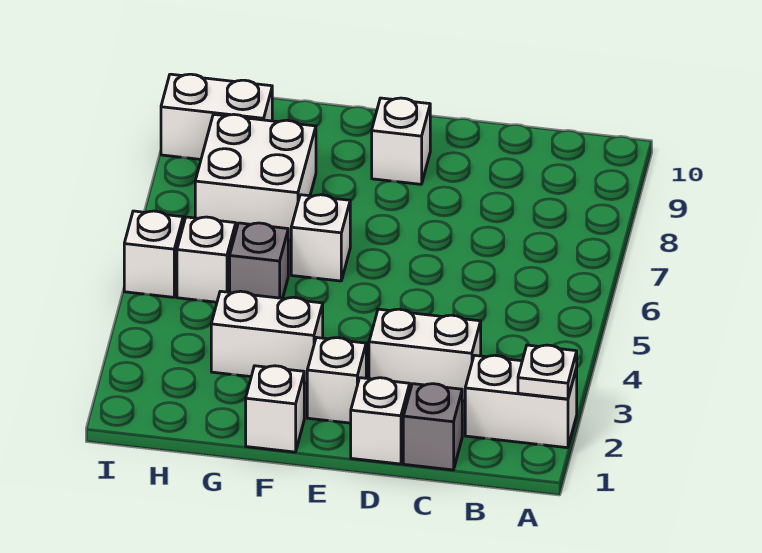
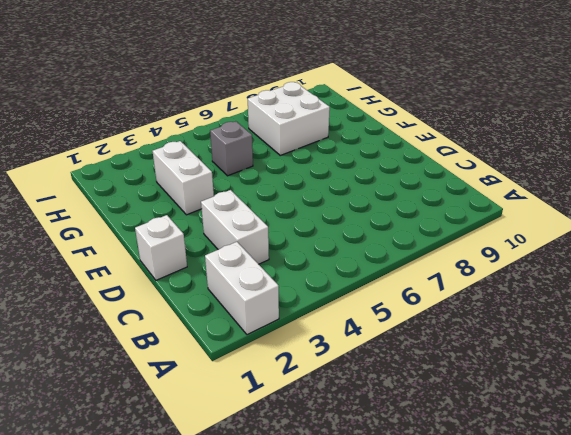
none -> grey brick C1 level 1
none -> white brick E2 level 1
none -> white brick E9 level 1

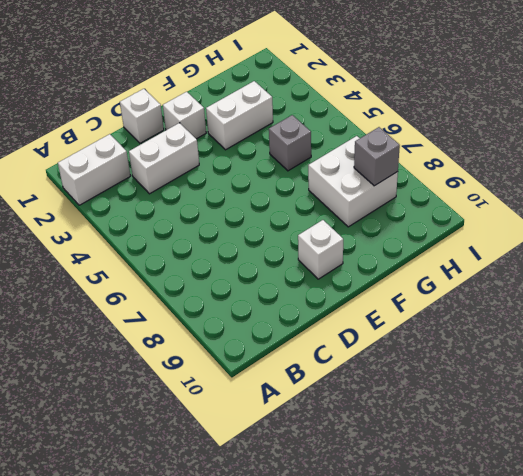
grey brick H8 level 2 -> grey brick C1 level 1
none -> white brick F1 level 1
none -> white brick F6 level 1
none -> white brick H5 level 1

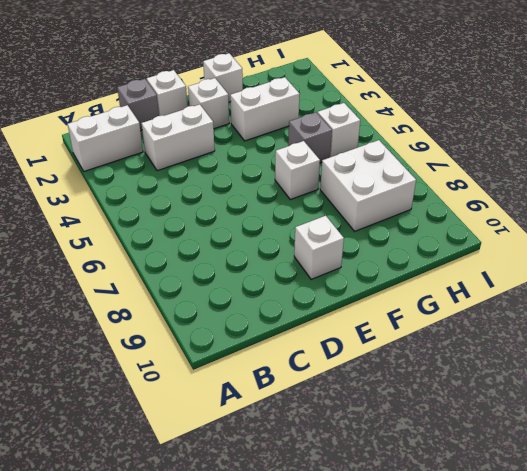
none -> white brick H9:I9 level 1
none -> white brick I5 level 1
none -> white plate A2 level 2

